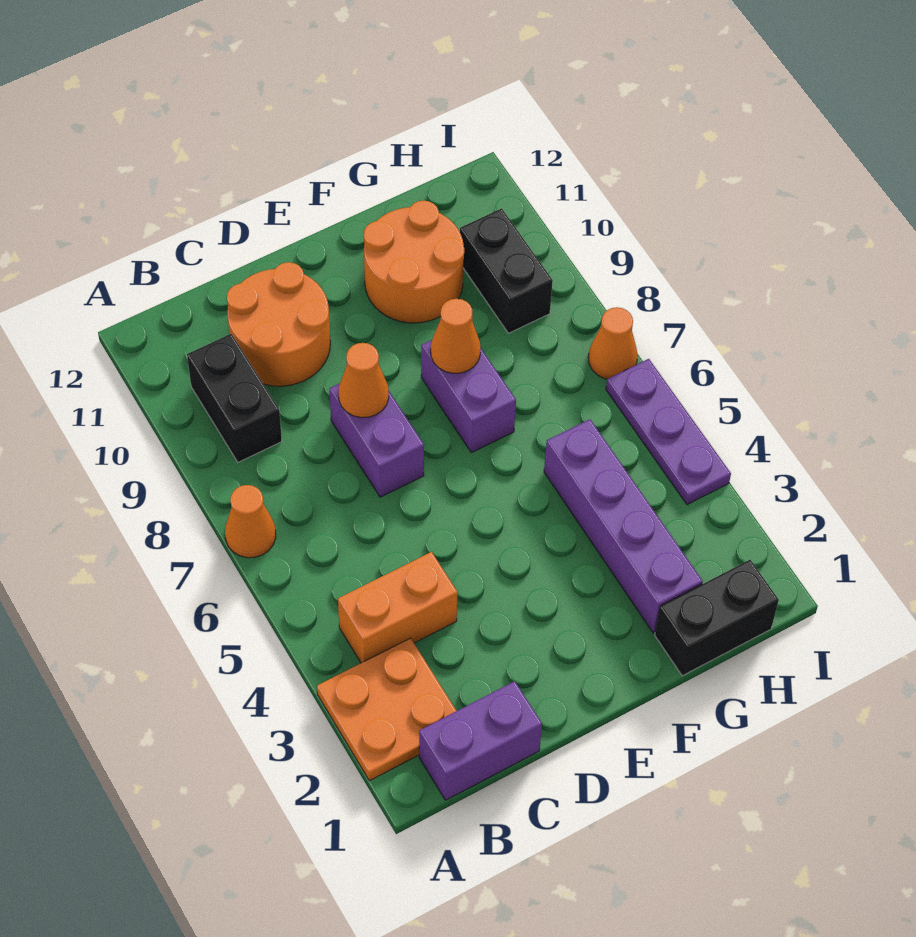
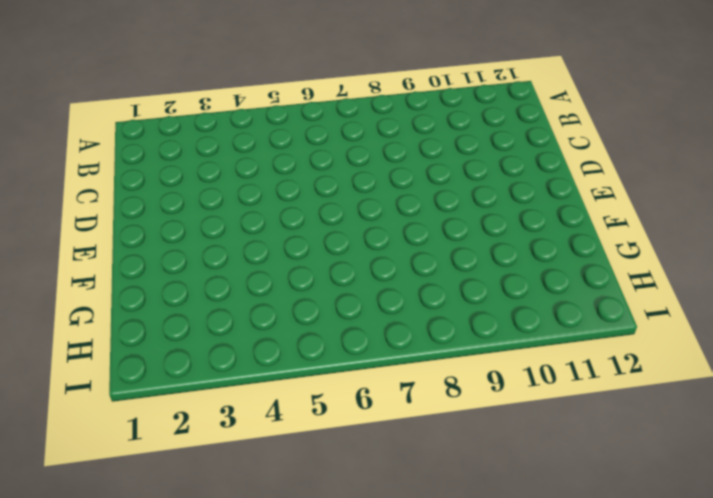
none -> orange plate A2:B3 level 1
none -> orange cone A7 level 1
none -> purple brick B1:C1 level 1

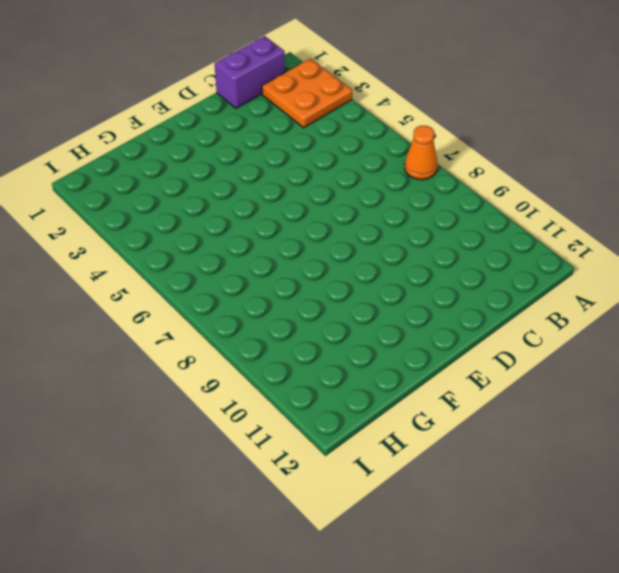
none -> orange brick B4:C4 level 1
none -> black brick B9:B10 level 1
none -> orange round brick C10:D11 level 1

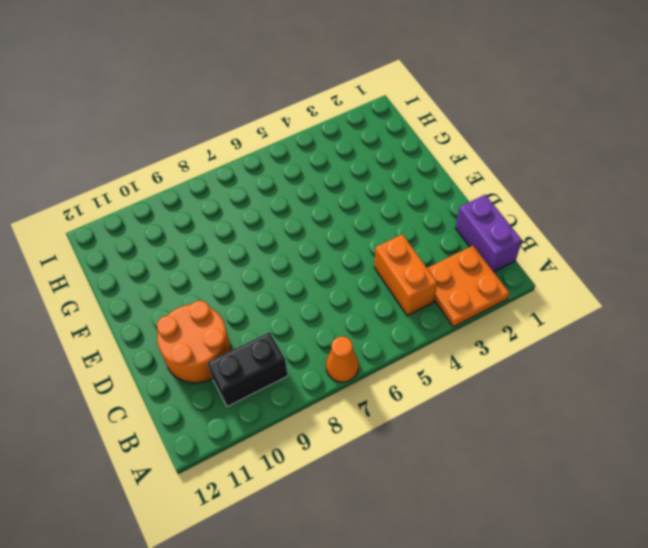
none -> purple brick D7:D8 level 1
none -> purple brick F7:F8 level 1
none -> orange round brick F10:G11 level 1

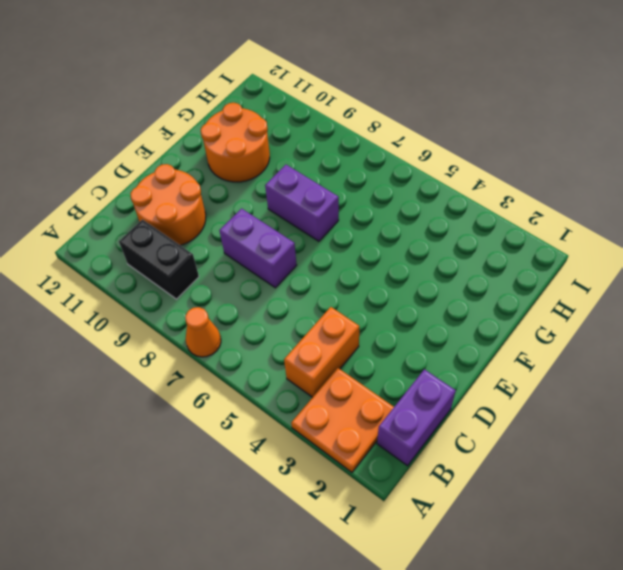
none -> black brick G1:H1 level 1
none -> purple brick G2:G5 level 1
none -> black brick H9:H10 level 1

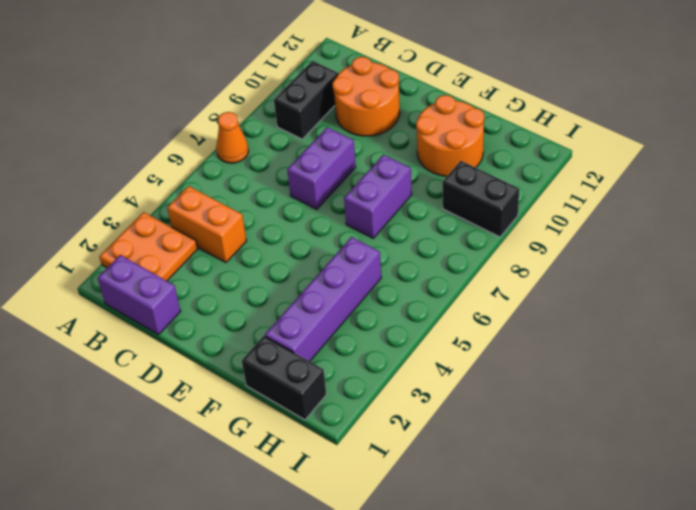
black brick H9:I9 level 1 -> black brick H9:H10 level 1
none -> purple plate I4:I6 level 1
none -> orange cone I7 level 1
none -> orange cone D8 level 2

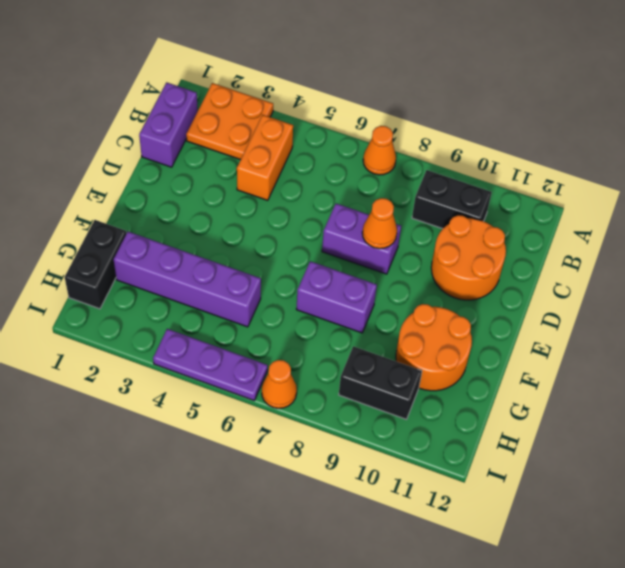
none -> orange cone F8 level 2

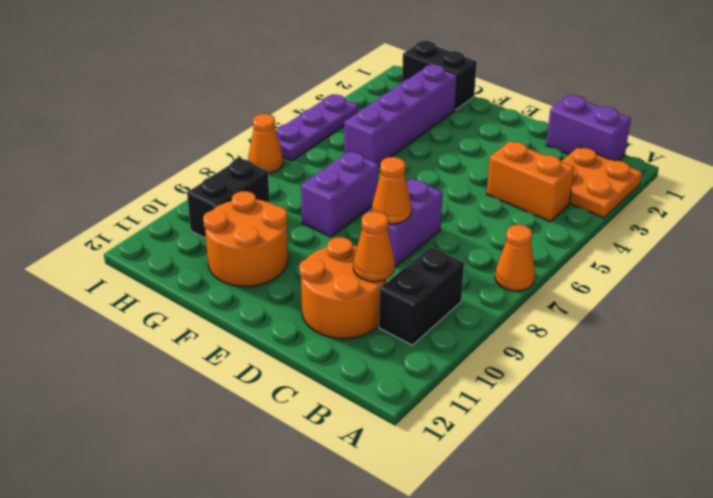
orange cone C10 level 2 -> orange cone F8 level 2

